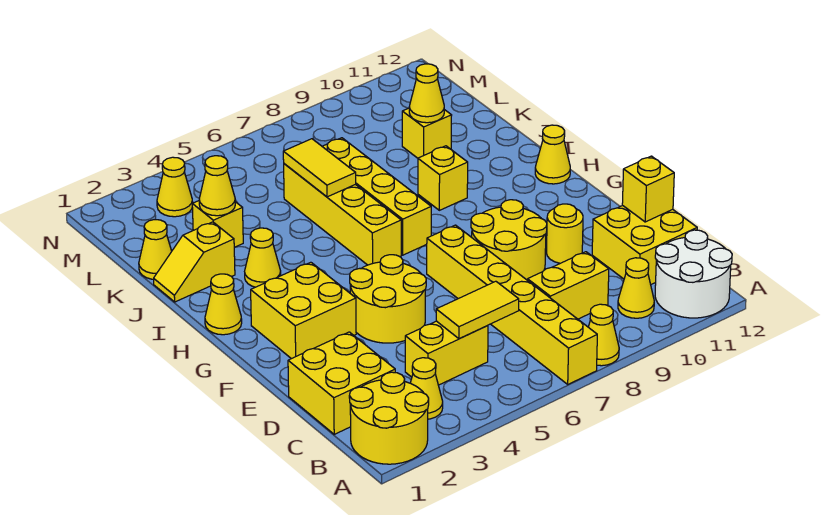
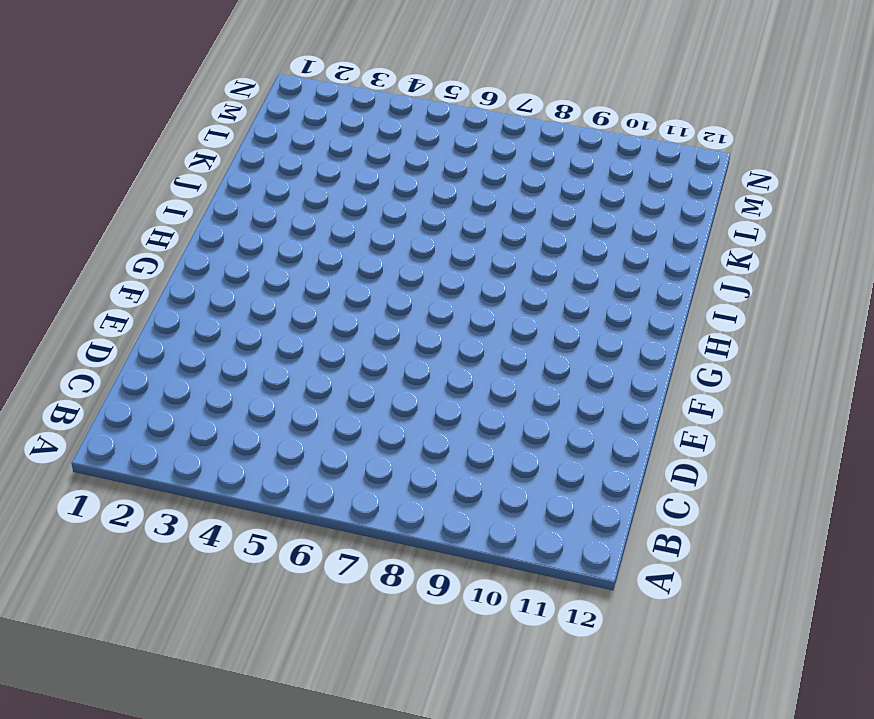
none -> yellow round brick A1:B2 level 1
none -> yellow brick A7:F7 level 1
none -> yellow cone A8 level 1
none -> white round brick A11:B12 level 1

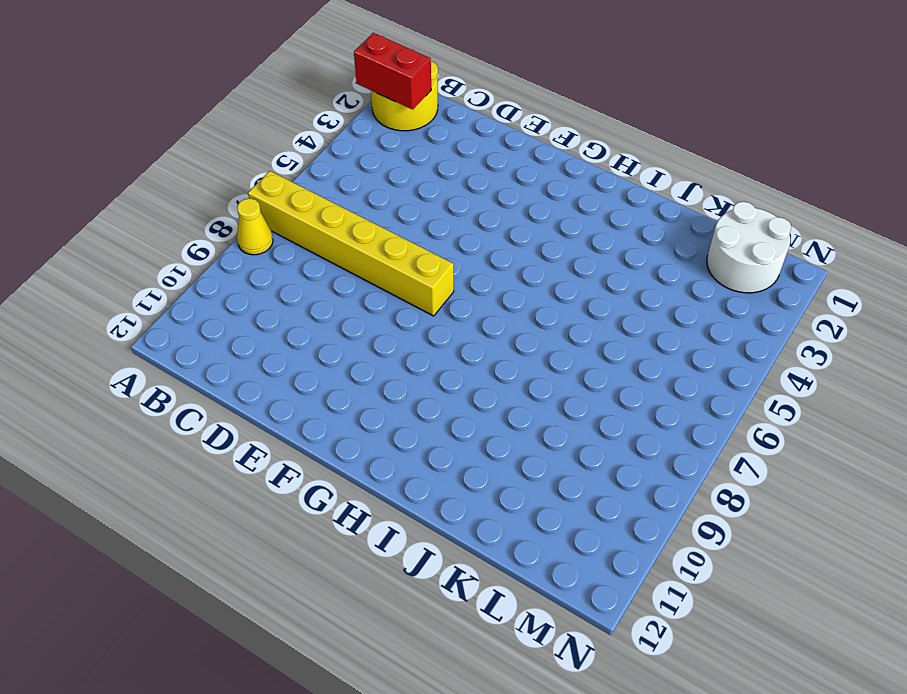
red brick A2:B2 level 2 -> none
white round brick L1:M2 level 1 -> white round brick A11:B12 level 1
none -> yellow cone B3 level 1
none -> yellow cone B10 level 1
none -> yellow brick C1:D2 level 1
none -> yellow brick C4:C5 level 1

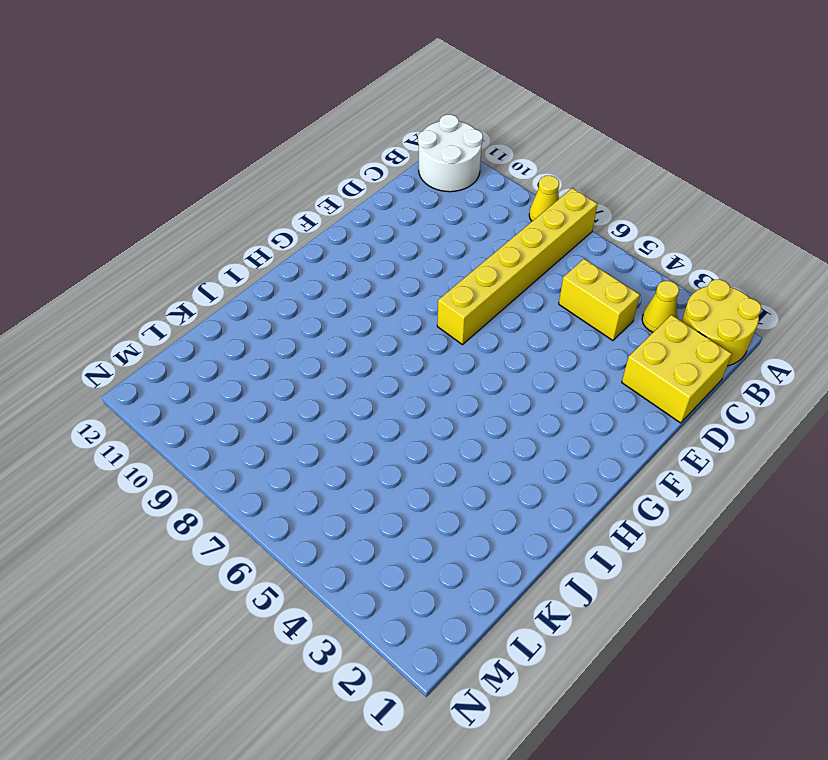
none -> yellow cone B10 level 1
none -> yellow brick C8:C9 level 1
none -> yellow brick C11:D12 level 1
none -> yellow round brick E4:F5 level 1

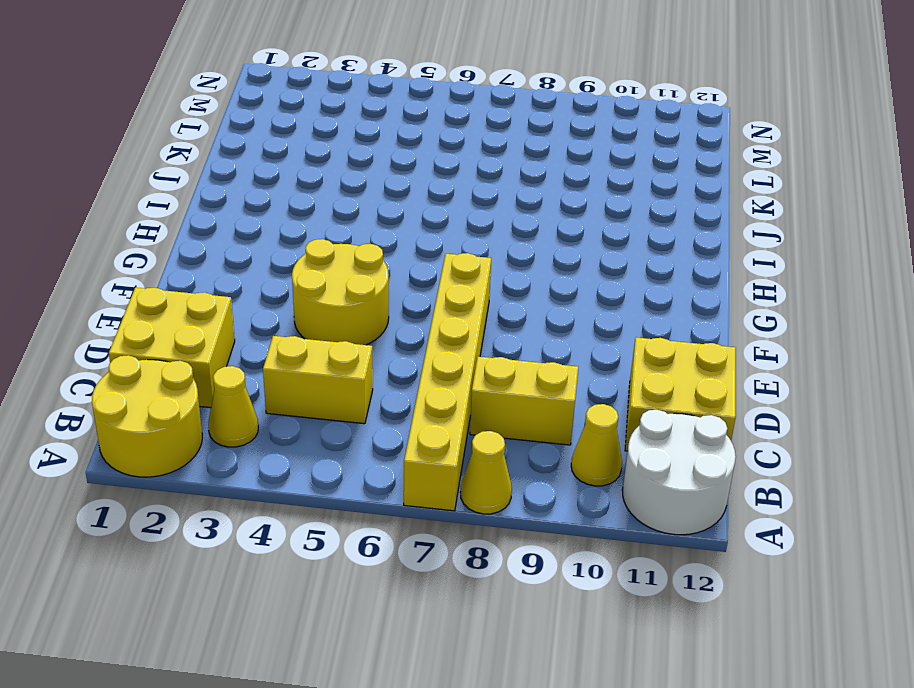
none -> yellow round brick E8:F9 level 1
none -> yellow round brick E10 level 1
none -> yellow brick F2:G3 level 1
none -> yellow cone H1 level 1

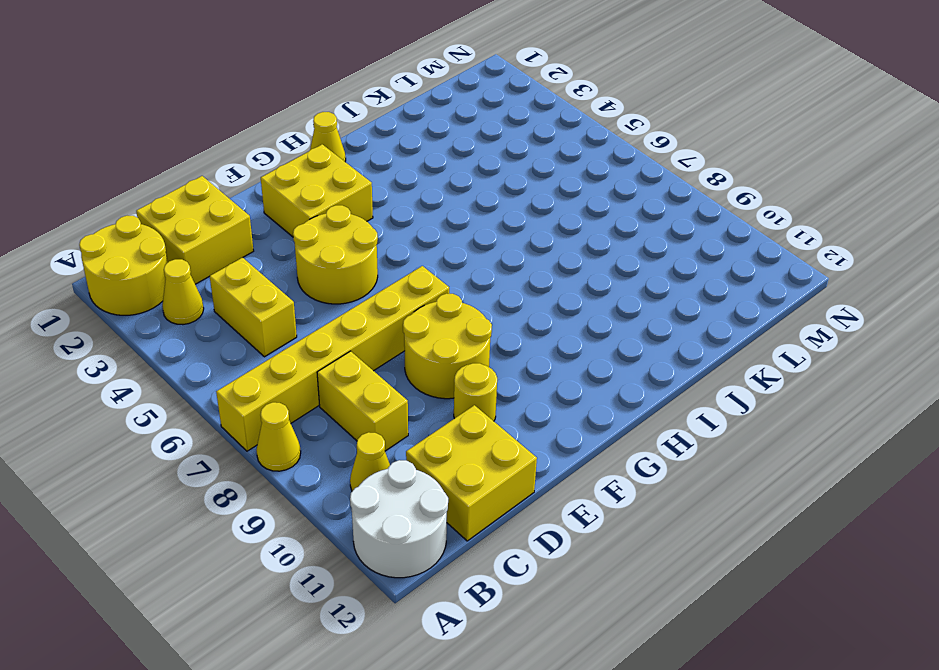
none -> yellow brick H6:K6 level 1
none -> yellow brick H7:K7 level 1
none -> yellow cone H12 level 1
none -> yellow cone I3 level 1

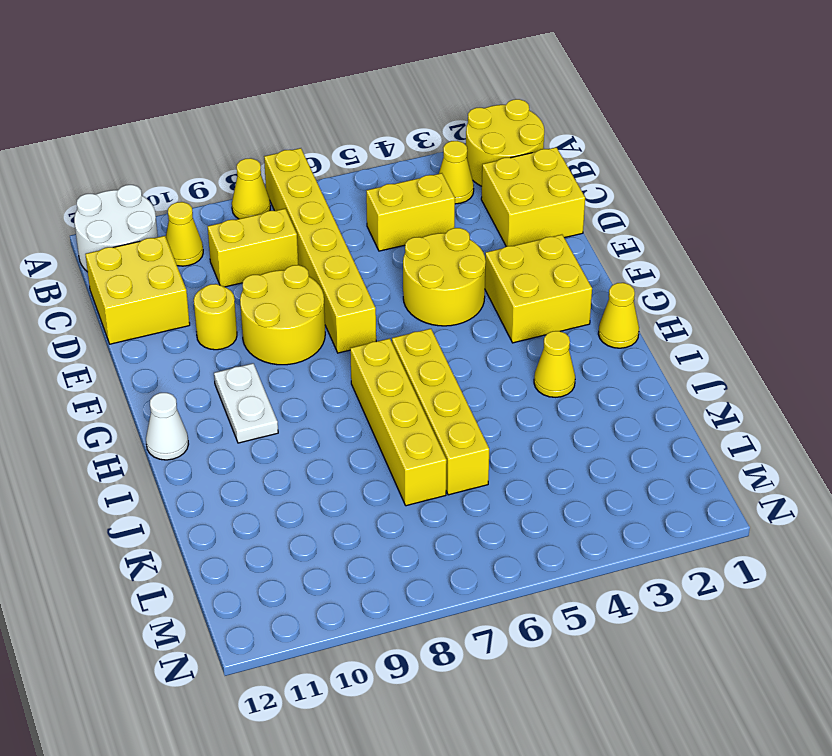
white plate G10:H10 level 1 -> none
white cone H12 level 1 -> yellow cone H12 level 1
none -> yellow brick I9 level 1
none -> yellow slope J1:J2 level 1 top 2
none -> yellow cone K1 level 1
none -> yellow brick K3 level 1

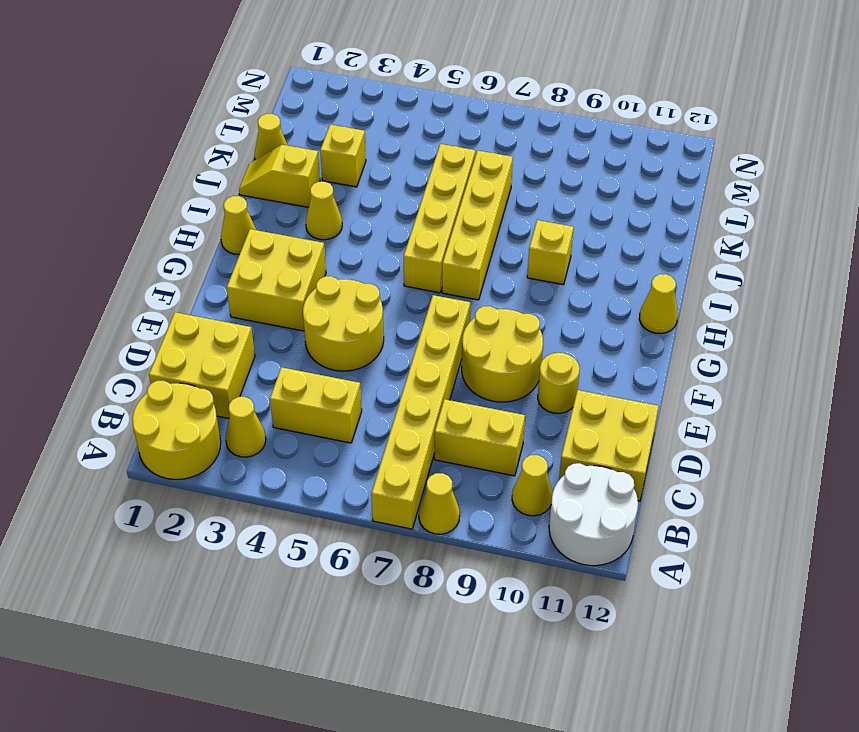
none -> yellow brick K10 level 1
none -> yellow cone M3 level 1
none -> yellow tile C5:C6 level 2
none -> yellow brick D12 level 2

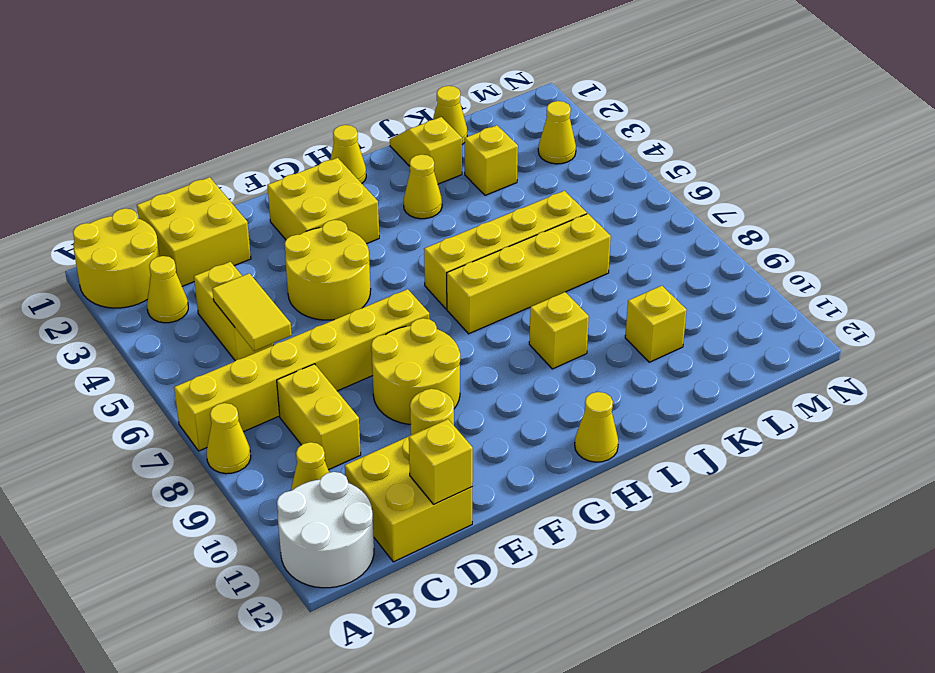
none -> yellow tile J6:K6 level 2
none -> yellow cone K3 level 2
none -> yellow cone K10 level 2

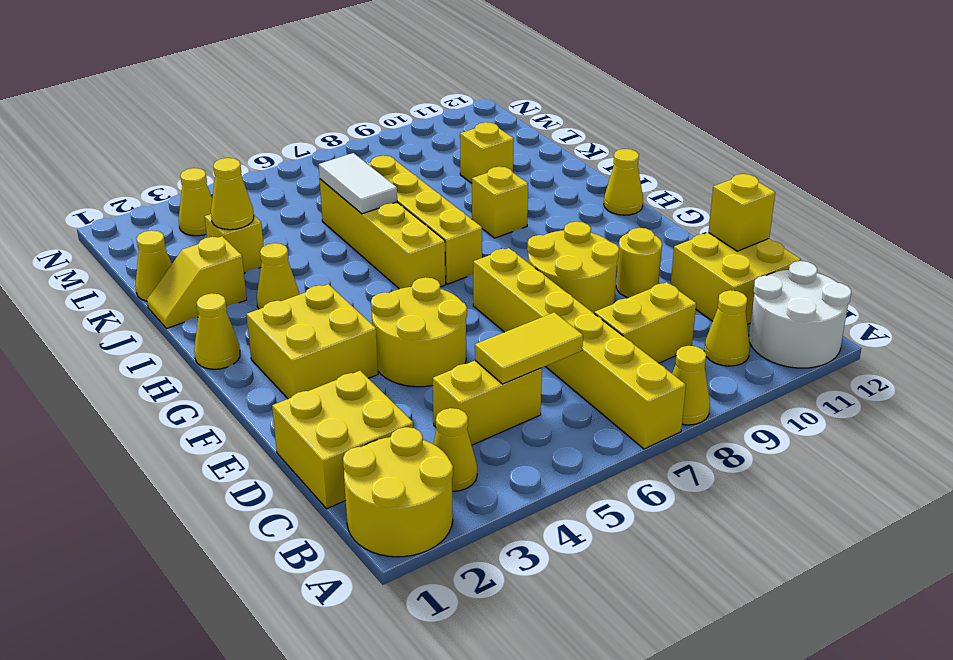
white tile J6:K6 level 2 -> yellow tile J6:K6 level 2
none -> yellow cone K10 level 2

